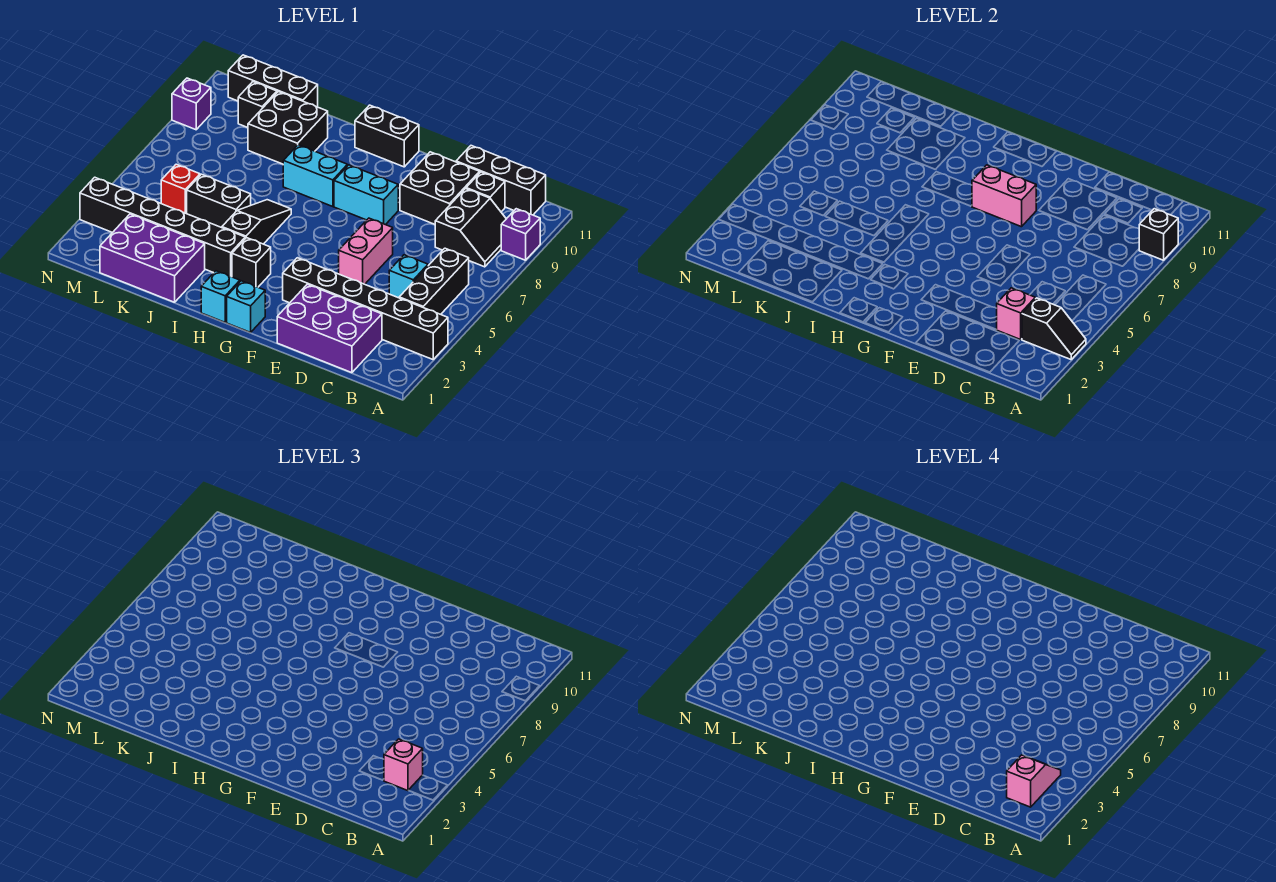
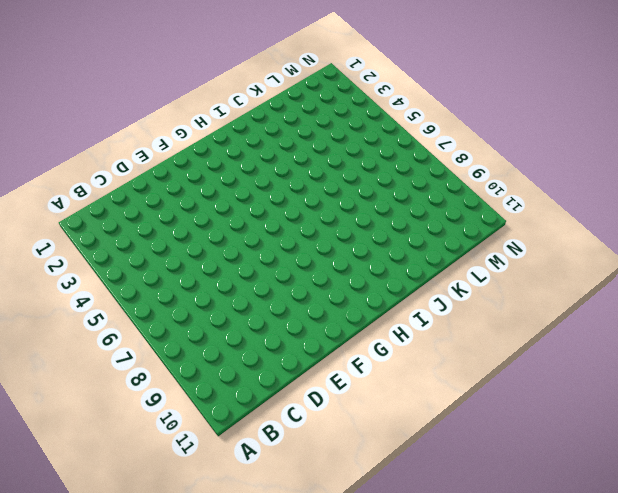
none -> black brick A3:F3 level 1
none -> purple brick A9 level 1
none -> black brick B4:B6 level 1
none -> black slope B8:C9 level 1 top C

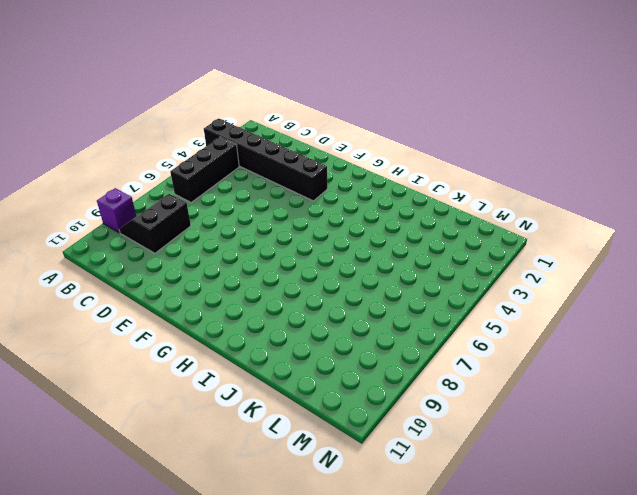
none -> black brick B11:D11 level 1
none -> purple brick C1:E2 level 1
none -> cyan brick C5 level 1
none -> black brick C10 level 1

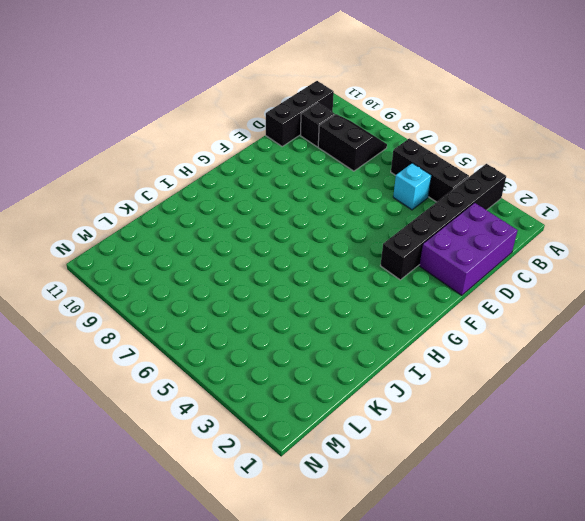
none -> purple brick A9 level 1
none -> black brick D9:E10 level 1
none -> pink brick E5:E6 level 1
none -> cyan brick F8:G8 level 1

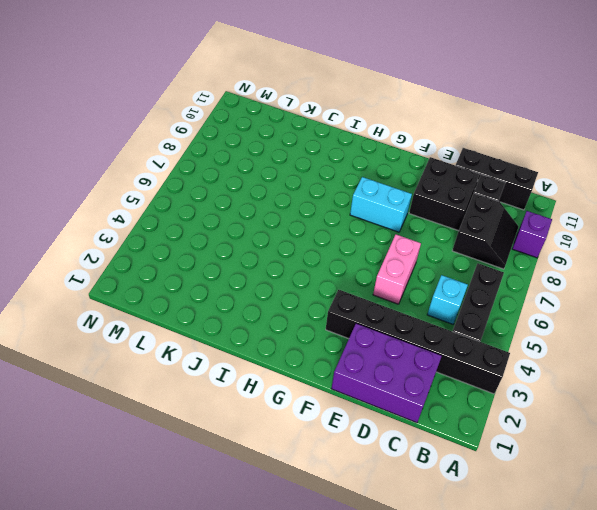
none -> cyan brick G1 level 1
none -> black brick G11:H11 level 1
none -> cyan brick H1 level 1
none -> black brick H3 level 1

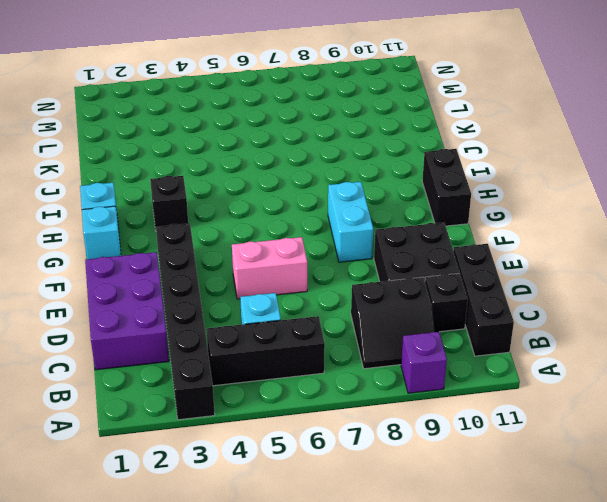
none -> cyan brick H8:I8 level 1
none -> black brick I3:N3 level 1
none -> black slope I4:I6 level 1 top 4
none -> purple brick J1:L2 level 1

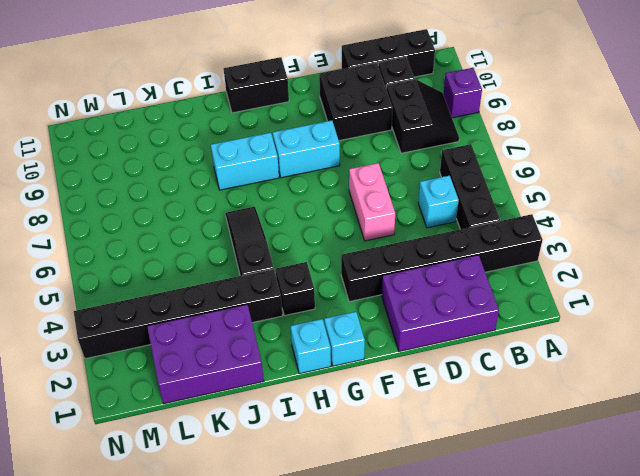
none -> black brick J5:K5 level 1
none -> black brick J9:K10 level 1
none -> black brick K11:M11 level 1
none -> red brick L5 level 1

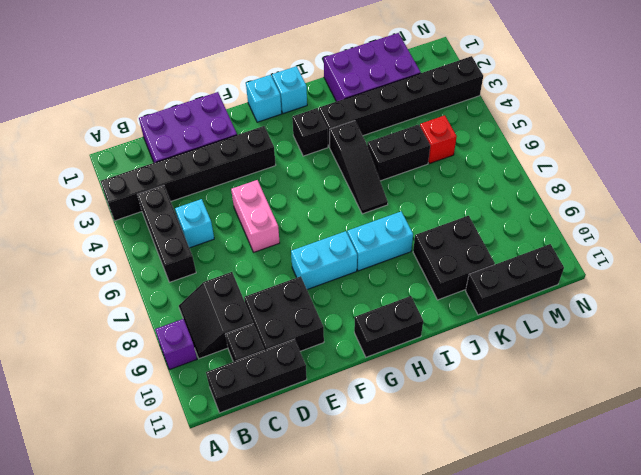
none -> black brick L10 level 1
none -> purple brick N9 level 1
none -> black slope A3:B3 level 2 top B
none -> black brick A9 level 2

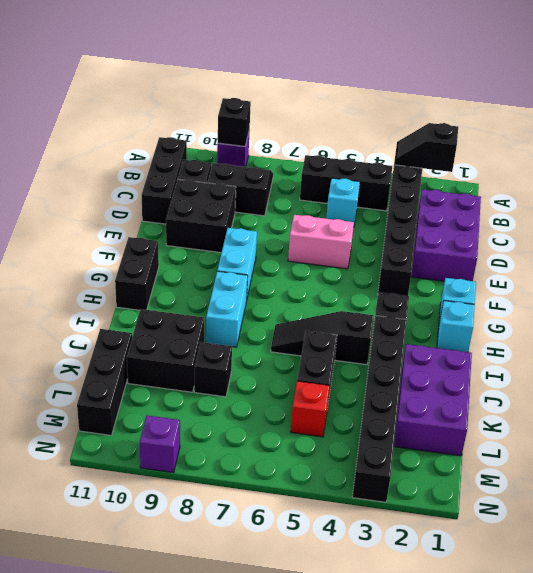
black slope A2:A3 level 2 top 2 -> black slope A3:B3 level 2 top B
black brick K8 level 1 -> black brick L10 level 1
none -> pink brick C3 level 2
none -> pink brick F8:G8 level 2
none -> pink brick B3 level 3
none -> pink slope B2:B3 level 4 top 2

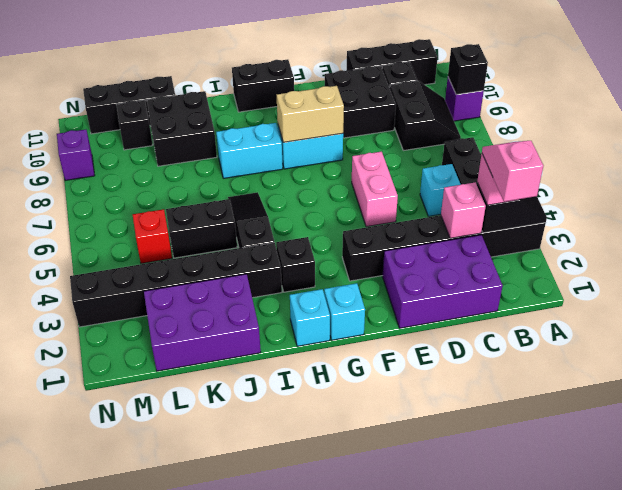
tan brick F8:G8 level 2 -> pink brick F8:G8 level 2

